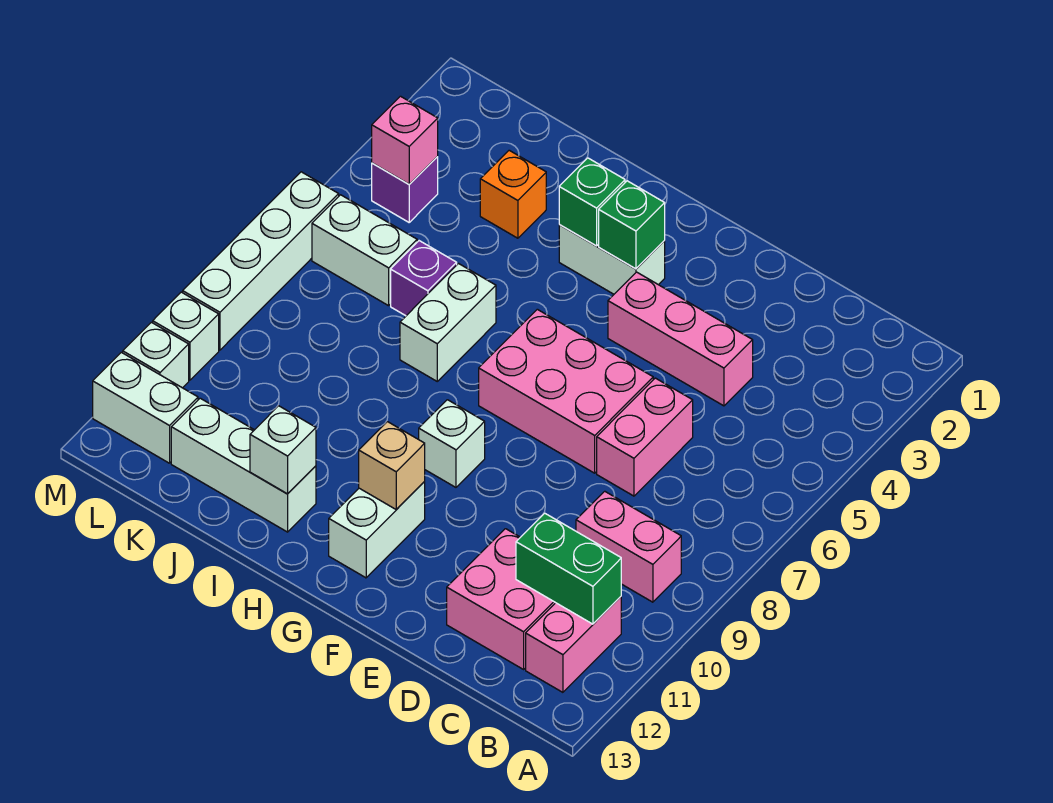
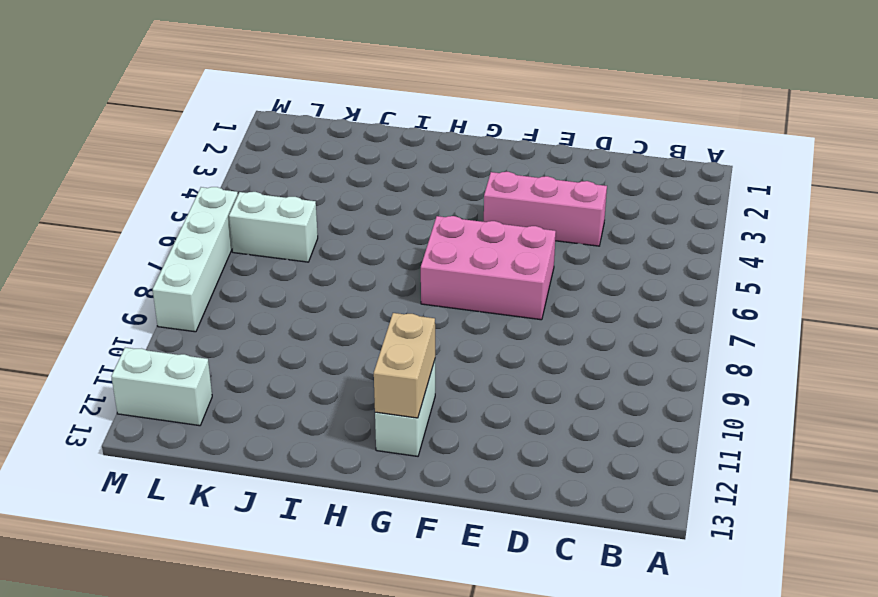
tan brick G11:G12 level 2 -> tan brick G11 level 2
none -> pink brick B9:C9 level 1
none -> pink brick B11:B12 level 1
none -> pink brick C11:D12 level 1

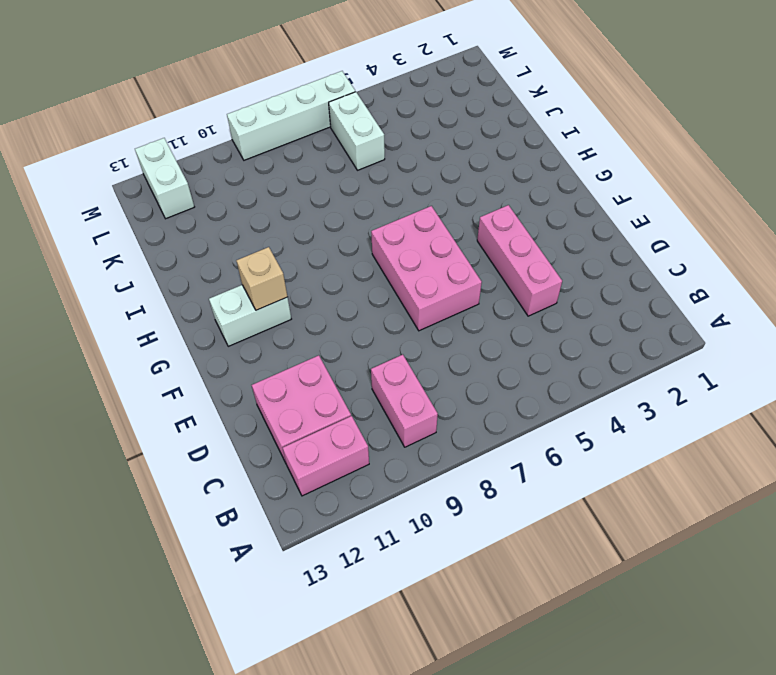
none -> pink brick D6:D7 level 1
none -> white brick G3:H3 level 1
none -> white brick G9 level 1

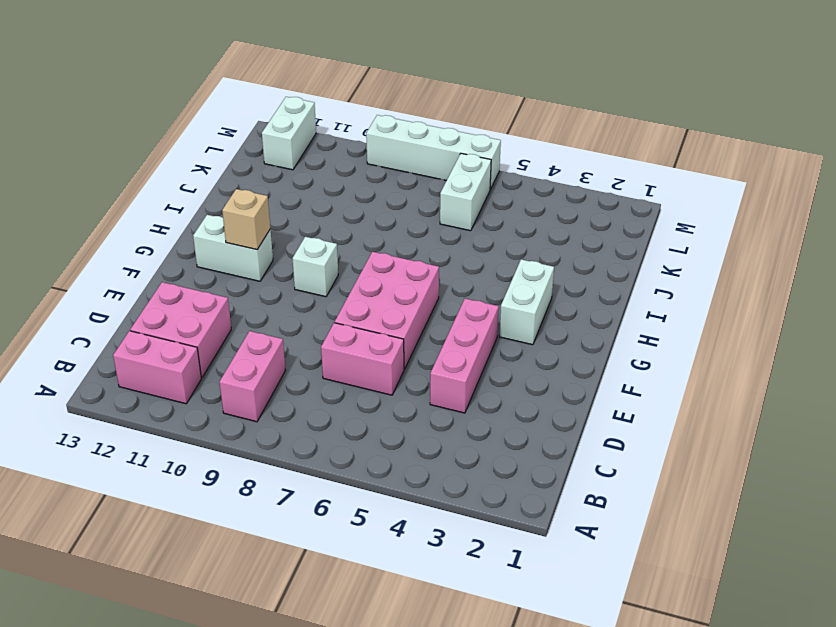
none -> white brick I6:I7 level 1
none -> white brick I12:K12 level 1
none -> orange brick J3 level 1

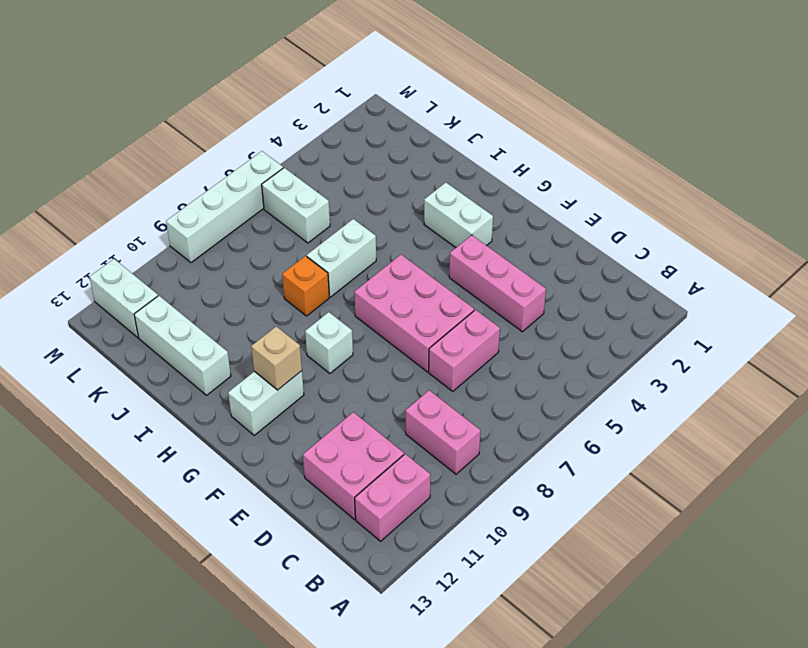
orange brick I8 level 1 -> orange brick J3 level 1
none -> purple brick J6 level 1
none -> purple brick L4 level 1
none -> white brick M10 level 1

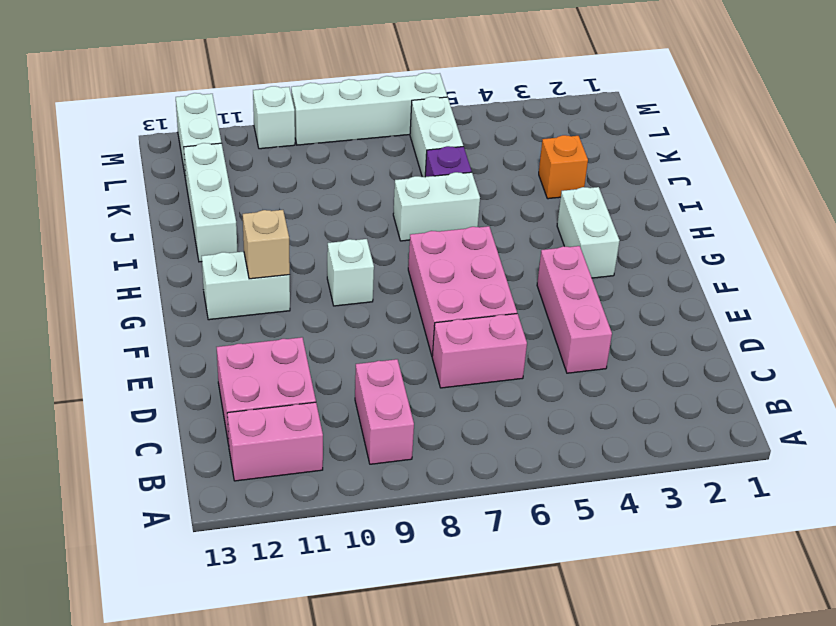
none -> purple brick L4 level 1
none -> white brick M11 level 1
none -> green brick B11:C11 level 2

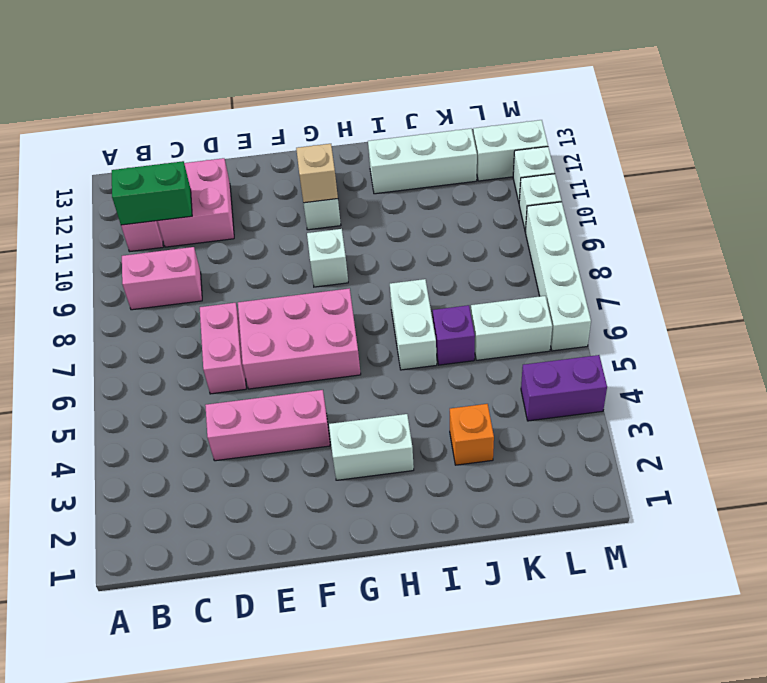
purple brick L4:M4 level 1 -> purple brick L4 level 1
none -> green brick G3 level 2
none -> green brick H3 level 2
none -> white brick I12 level 2

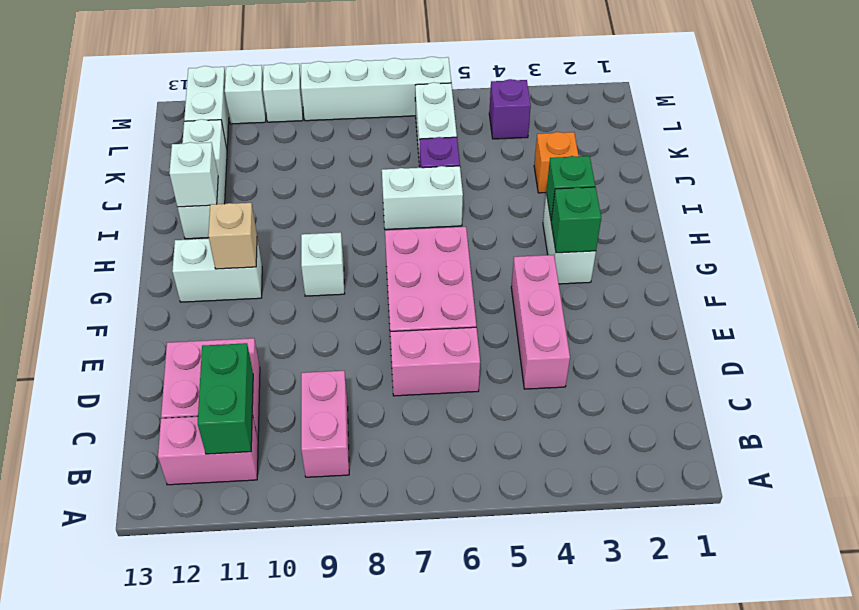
none -> pink brick L4 level 2

